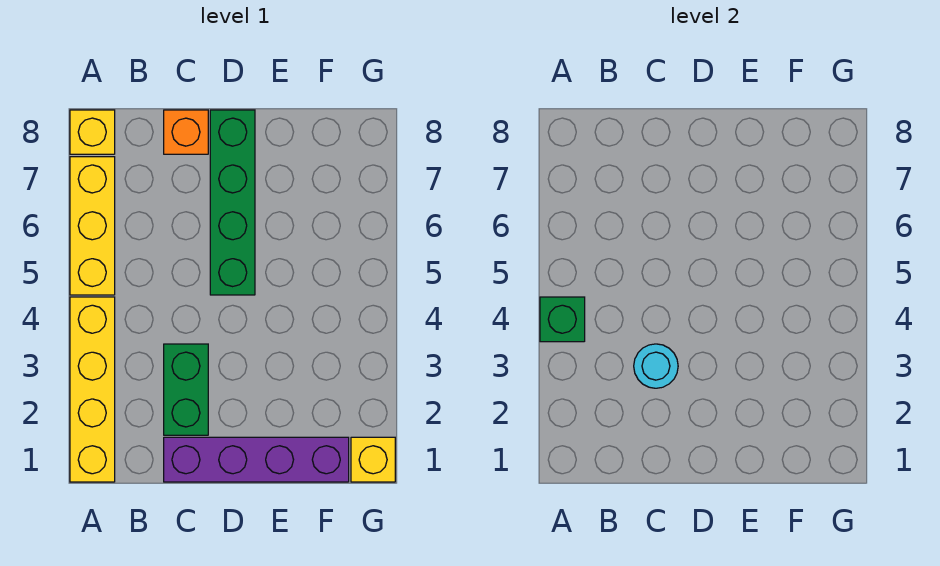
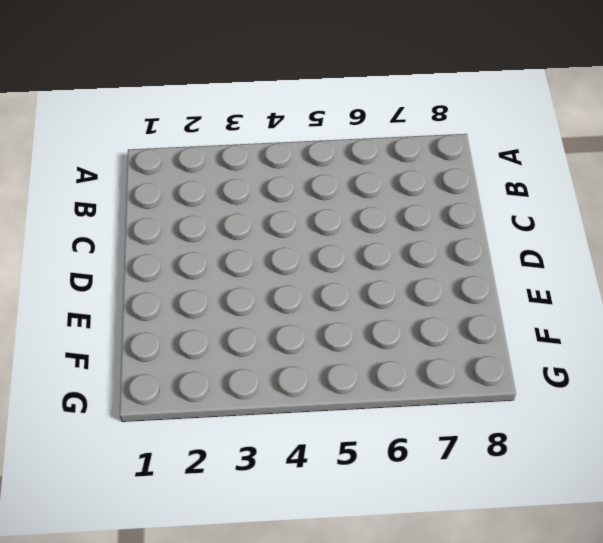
none -> yellow brick A1:A4 level 1
none -> yellow brick A5:A7 level 1

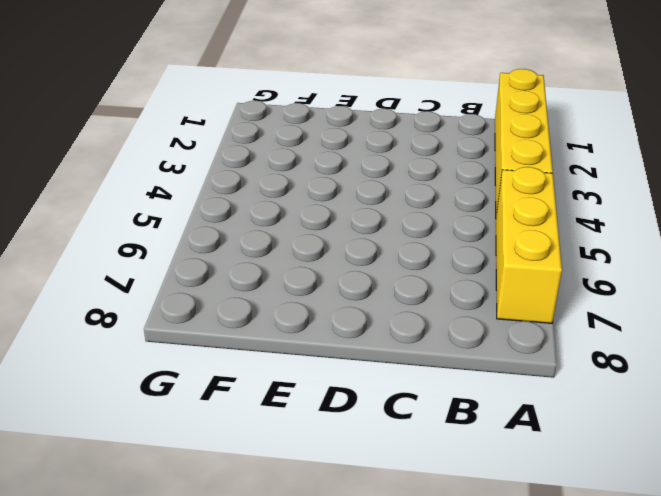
none -> yellow brick A8 level 1
none -> purple brick C1:F1 level 1

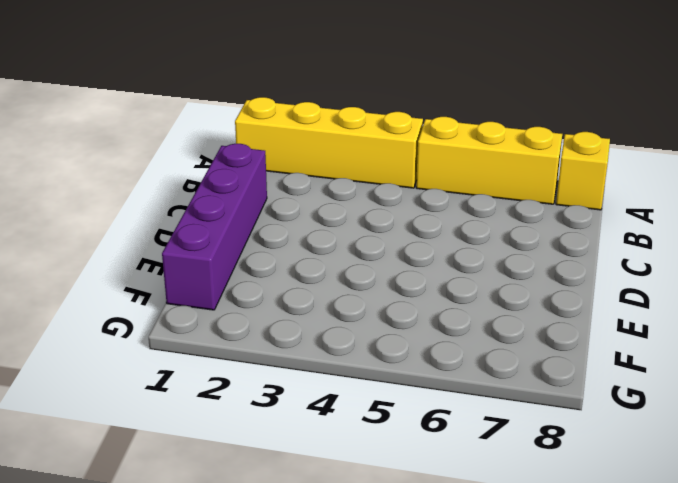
none -> green brick C2:C3 level 1
none -> orange brick C8 level 1

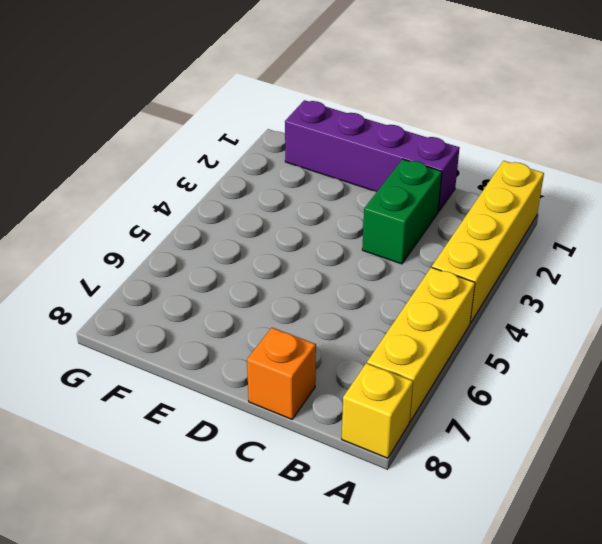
none -> green brick D5:D8 level 1
none -> yellow brick G1 level 1

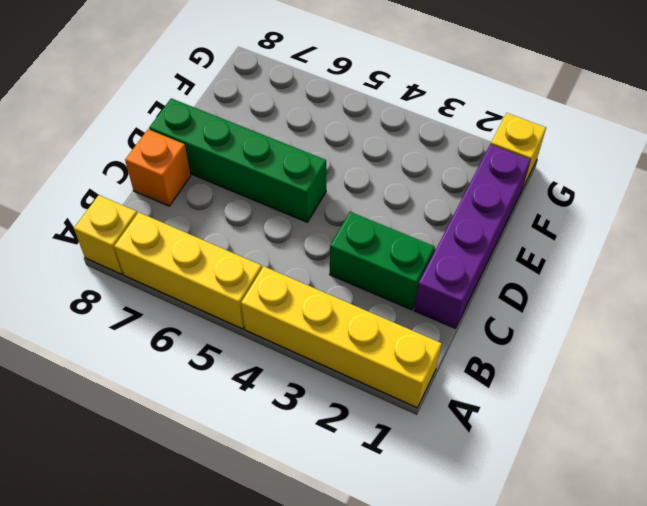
none -> green brick A4 level 2
none -> cyan round brick C3 level 2

